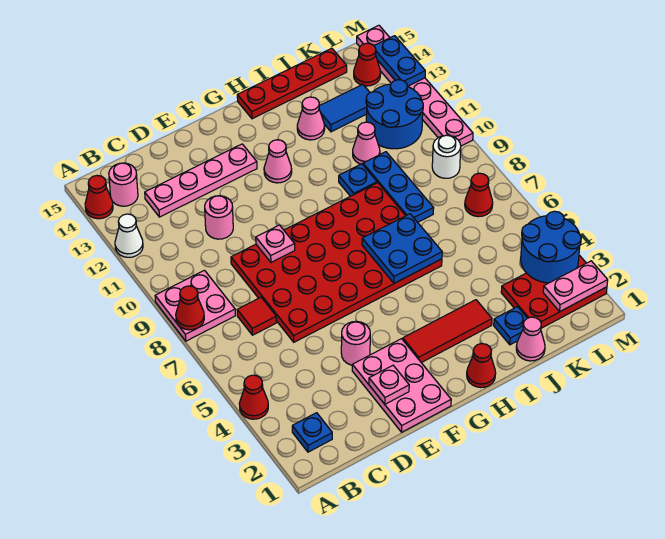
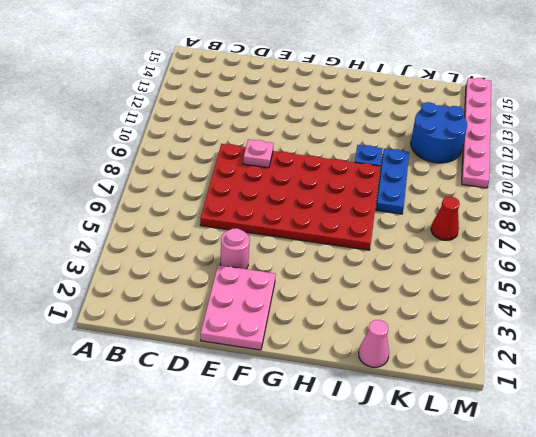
none -> red cone A4 level 1
none -> pink plate A8:B9 level 1
none -> white cone A12 level 1
none -> red cone A14 level 1

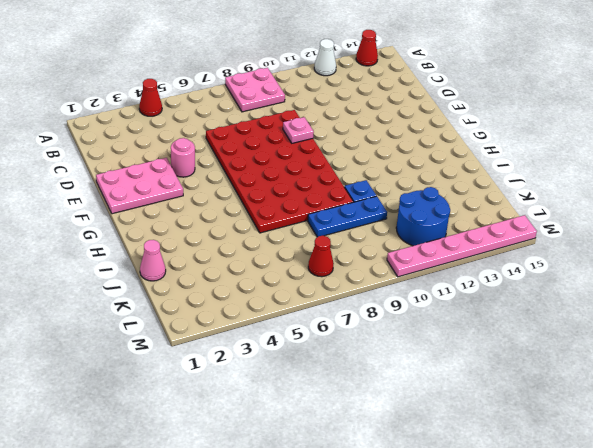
none -> blue plate B2 level 1
none -> pink round brick B14 level 1
none -> red tile C7 level 1
none -> pink plate C13:F13 level 1

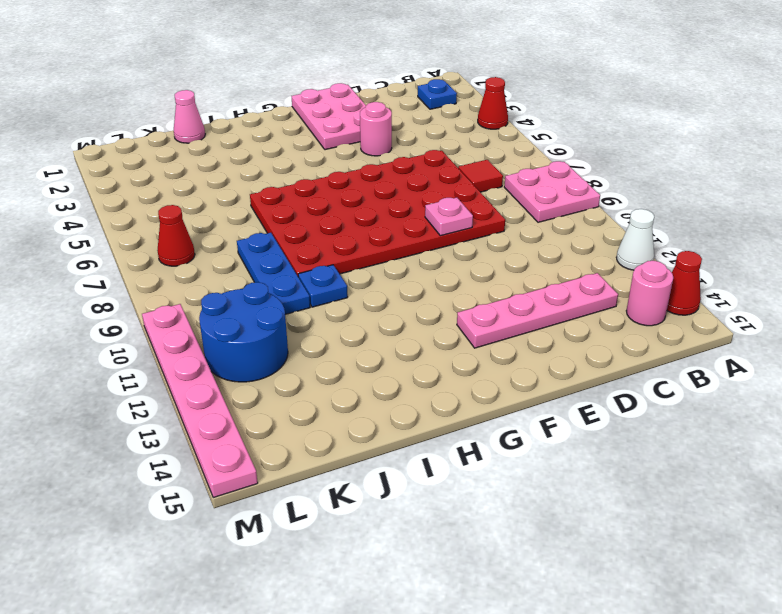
none -> pink round brick D11 level 1
none -> red tile G3:I3 level 1
none -> pink cone G12 level 1
none -> red cone H1 level 1

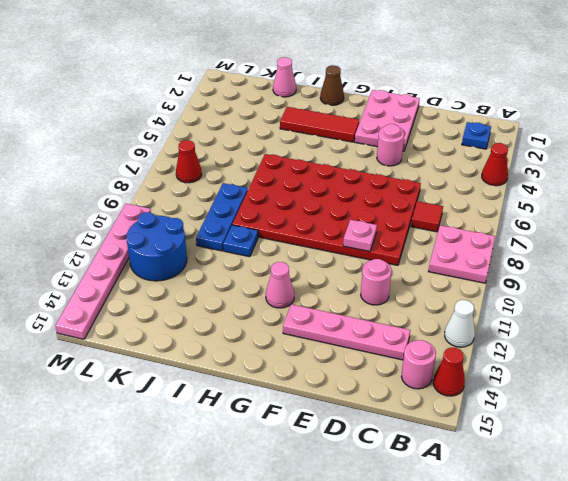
brown cone H1 level 1 -> red cone H1 level 1
none -> red plate H15:K15 level 1
none -> pink cone I13 level 1
none -> blue plate J2 level 1
none -> pink cone J11 level 1

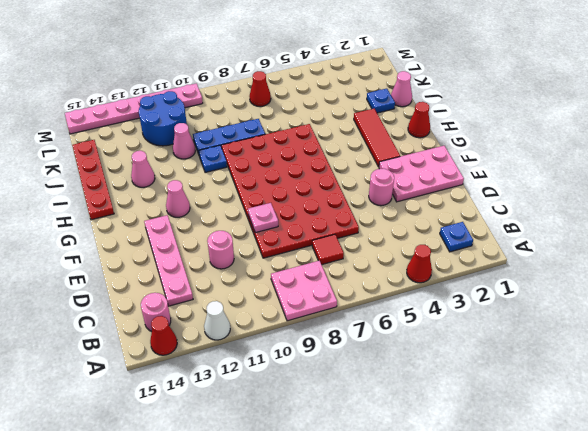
none -> blue tile J13:K13 level 1
none -> red plate K2:M3 level 1
none -> white round brick L9 level 1
none -> red cone L14 level 1

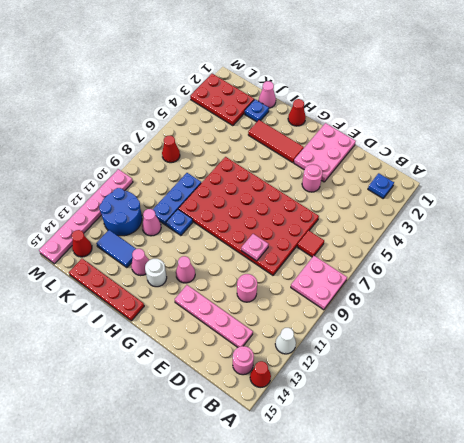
white round brick H13 level 1 -> white round brick L9 level 1
none -> red cone A4 level 1
none -> red cone A8 level 2
none -> pink plate E2 level 2
none -> blue plate H6:I7 level 2

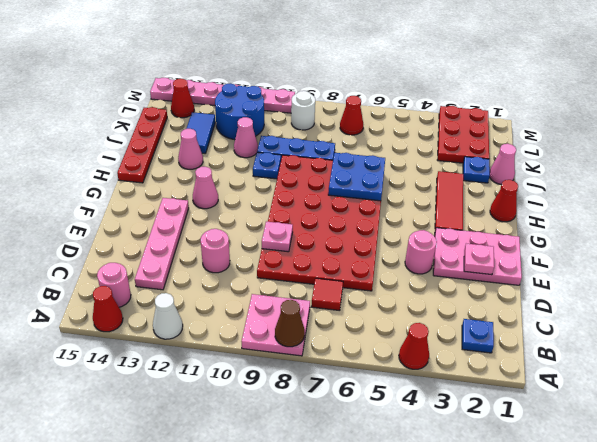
brown cone A8 level 2 -> red cone A8 level 2
none -> pink plate L2:M2 level 2
none -> blue round brick L3:M4 level 2
none -> blue plate M13:M14 level 2

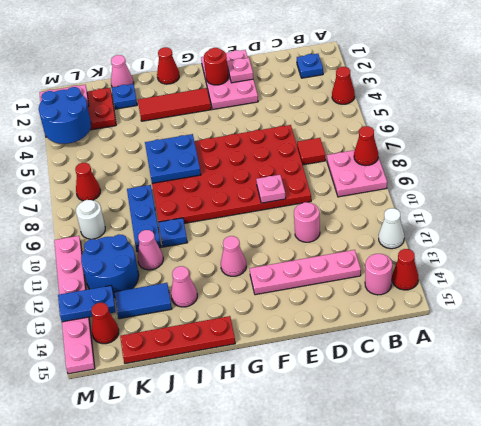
red round brick F2 level 2 -> none
blue plate L13:M13 level 2 -> blue plate M13:M14 level 2
none -> pink round brick E4 level 1

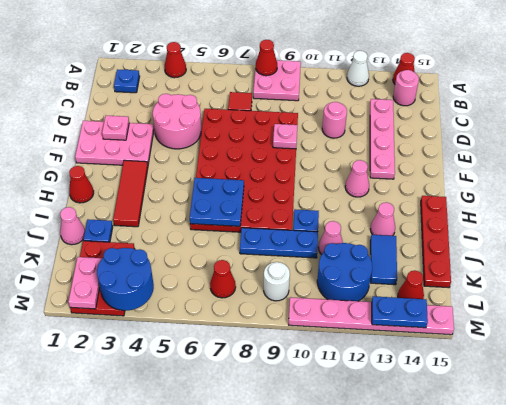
pink round brick D4:E5 level 1 -> pink round brick E4 level 1

